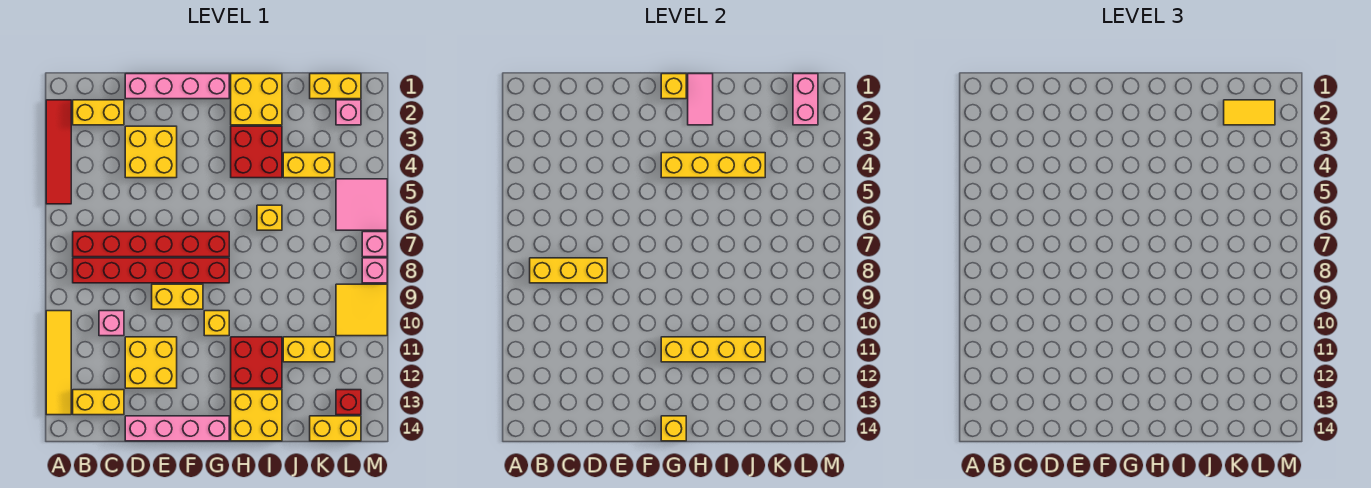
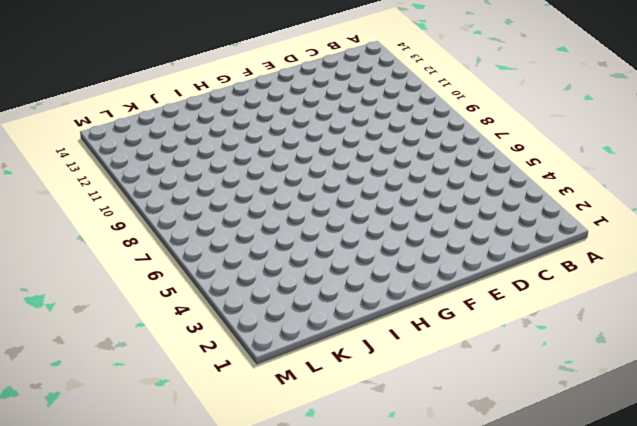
none -> red tile A2:A5 level 1
none -> yellow tile A10:A13 level 1
none -> yellow brick B2:C2 level 1
none -> red brick B7:G7 level 1

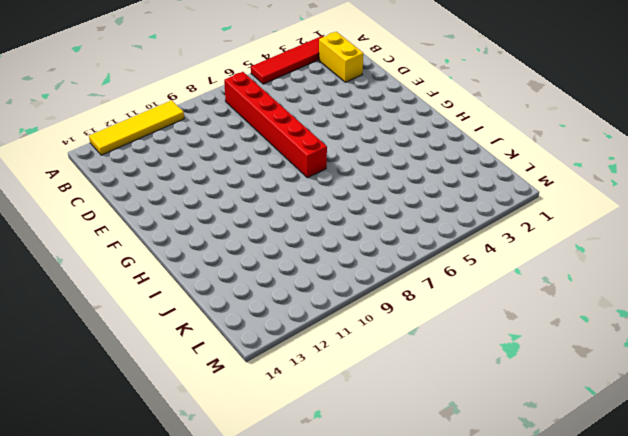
none -> red brick B8:G8 level 1
none -> yellow brick B13:C13 level 1
none -> pink brick C10 level 1
none -> pink brick D1:G1 level 1

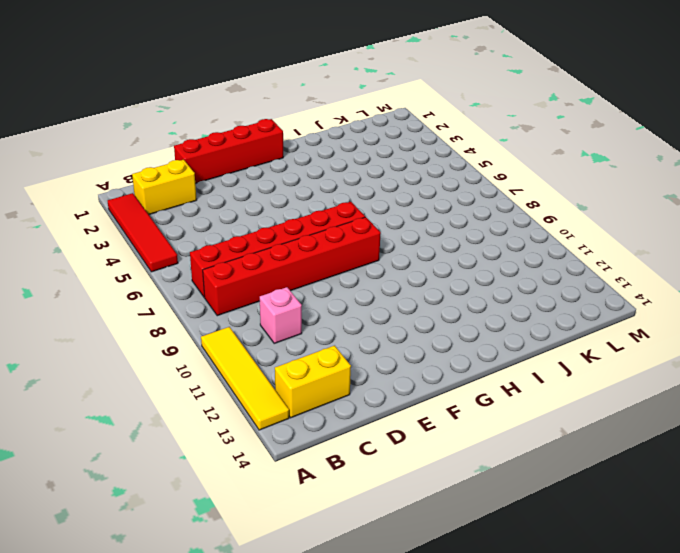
red brick D1:G1 level 1 -> pink brick D1:G1 level 1
none -> yellow brick D3:E4 level 1
none -> yellow brick D11:E12 level 1
none -> pink brick D14:G14 level 1
none -> yellow brick E9:F9 level 1

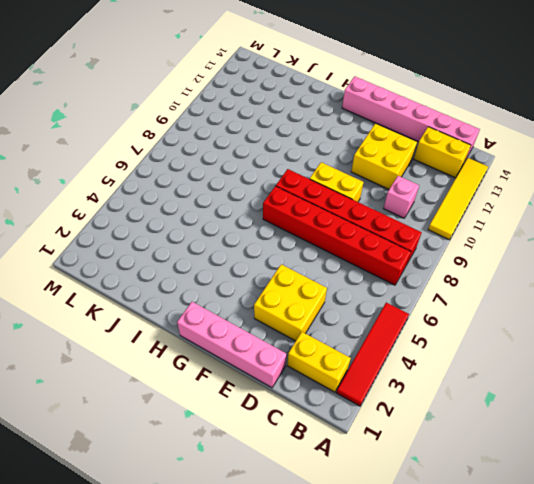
pink brick B14:G14 level 1 -> pink brick D14:G14 level 1
none -> yellow brick G10 level 1
none -> yellow brick H1:I2 level 1
none -> red brick H3:I4 level 1
none -> red brick H11:I12 level 1

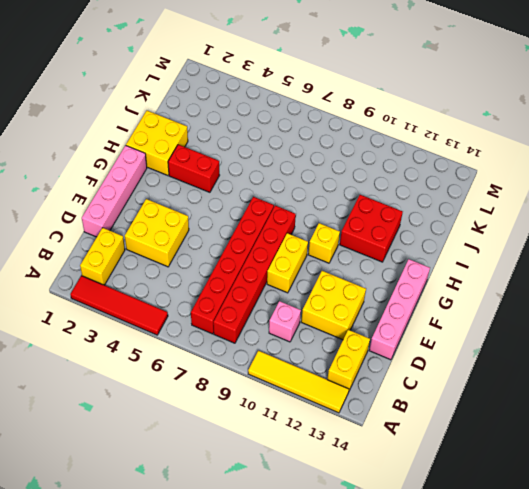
red brick H3:H4 level 1 -> red brick H3:I4 level 1
none -> yellow brick H13:I14 level 1
none -> yellow brick I6 level 1
none -> yellow brick J4:K4 level 1
none -> yellow brick J11:K11 level 1

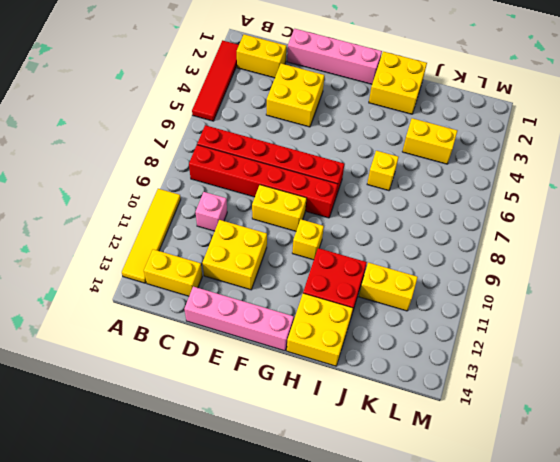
none -> red brick H3:I4 level 1
none -> yellow brick K1:L1 level 1
none -> yellow brick K14:L14 level 1
none -> pink brick L2 level 1

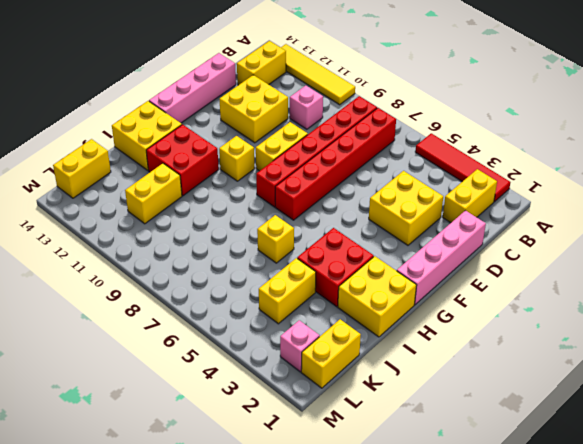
none -> pink tile L5:M6 level 1
none -> yellow tile L9:M10 level 1
none -> red brick L13 level 1
none -> pink brick M7 level 1

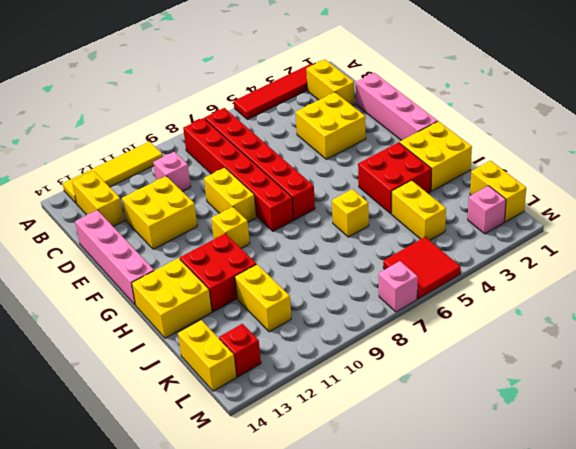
red tile L5:M6 level 1 -> pink tile L5:M6 level 1
none -> yellow tile L9:M10 level 1
none -> pink brick M8 level 1
none -> yellow brick B8:D8 level 2
none -> yellow brick G1 level 2

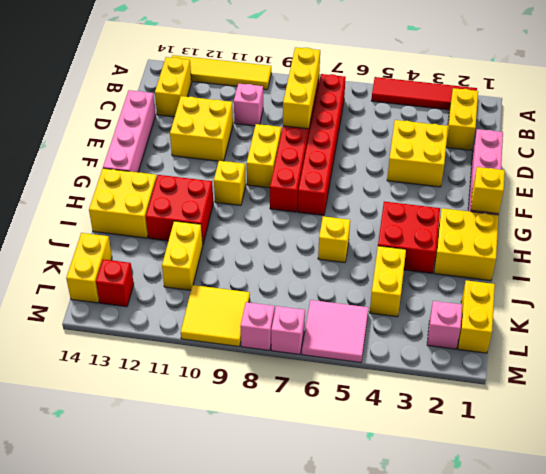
none -> yellow brick G4:J4 level 2
none -> yellow brick G11:J11 level 2
none -> yellow brick G14 level 2
none -> pink tile H1:H2 level 2

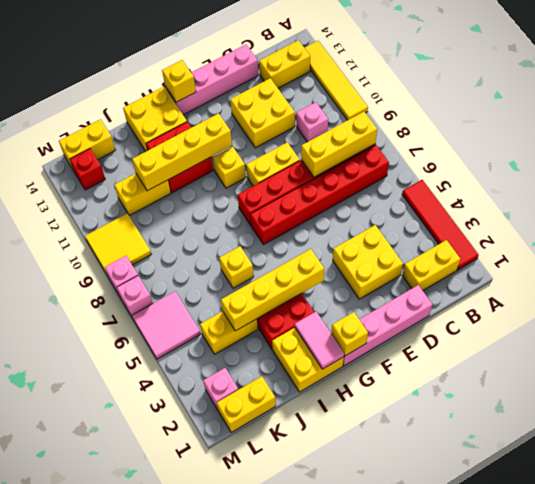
none -> pink brick L1:L2 level 2
none -> yellow tile K2:L2 level 3

